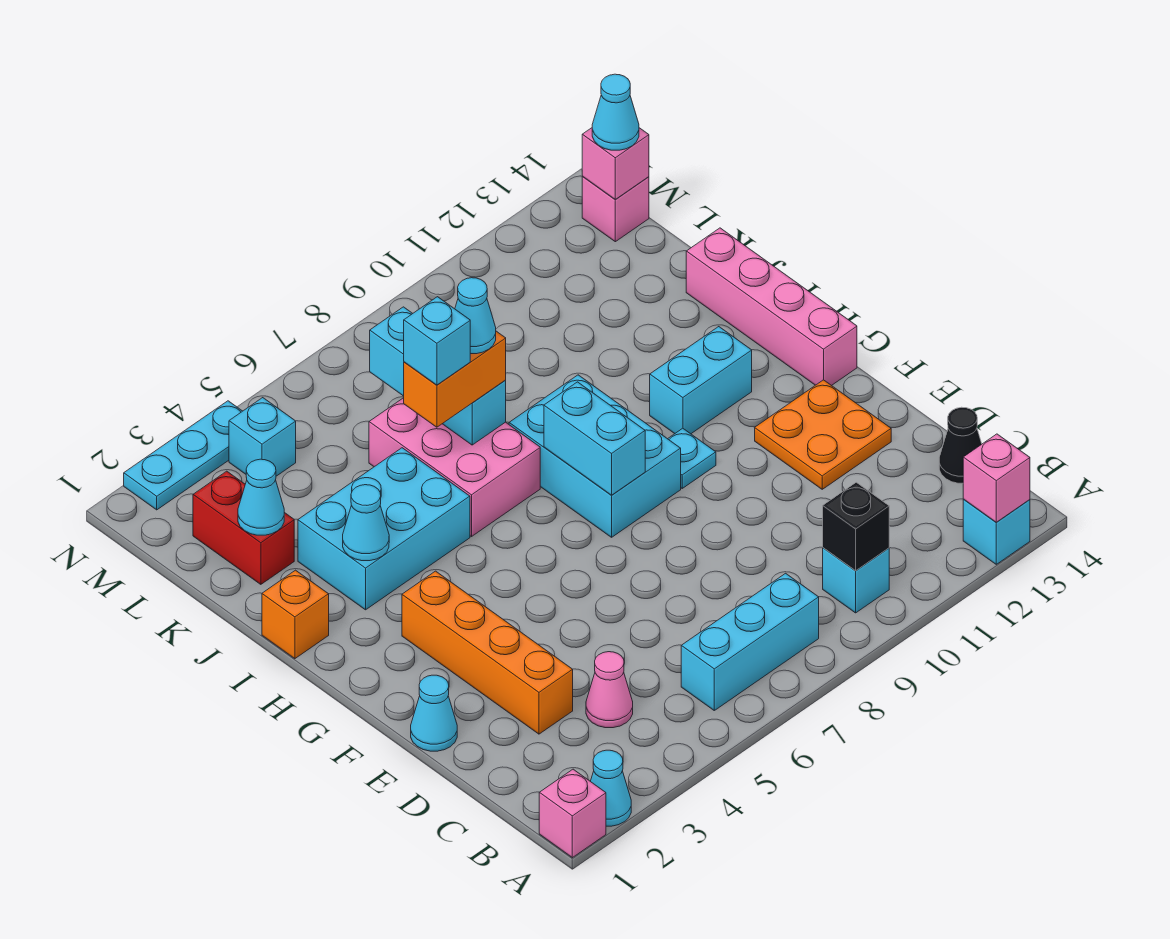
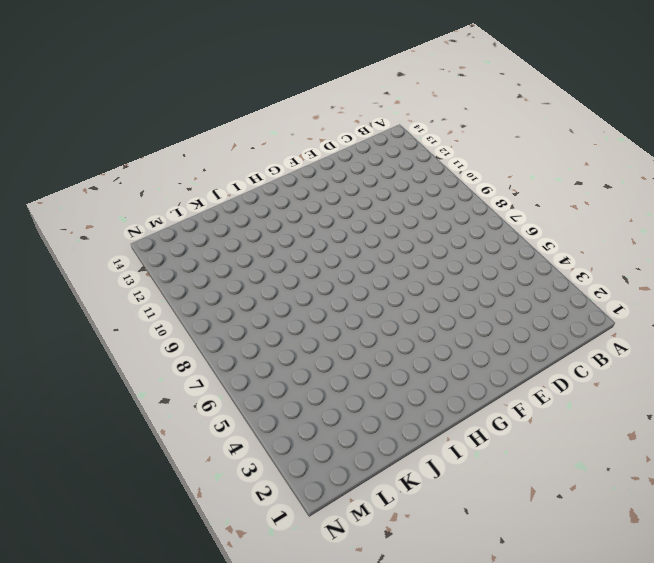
none -> pink brick A1 level 1
none -> cyan cone A2 level 1
none -> cyan brick A13 level 1
none -> cyan brick B6:B8 level 1

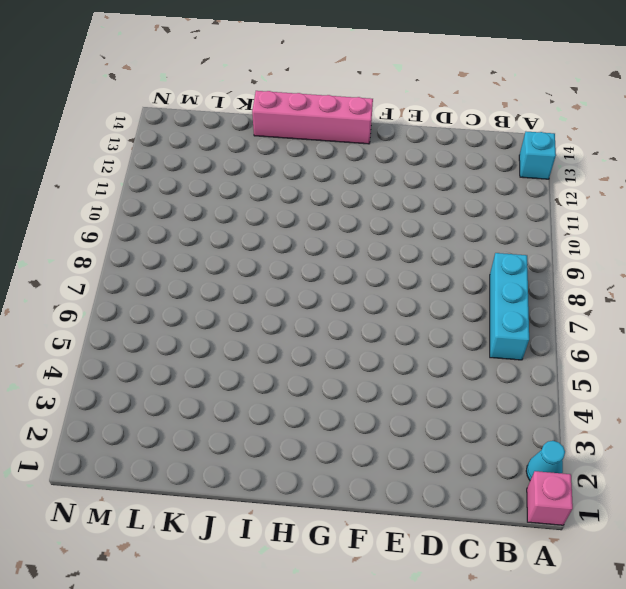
none -> cyan brick B10 level 1
none -> pink cone C4 level 1
none -> black cone C14 level 1
none -> orange brick D3:G3 level 1

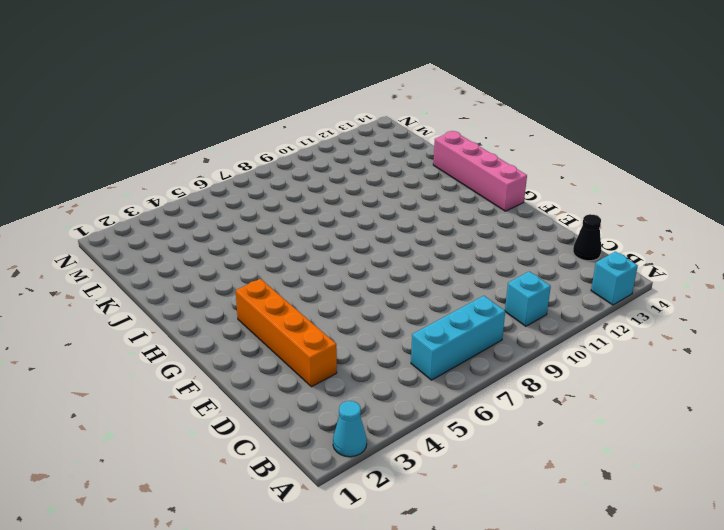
none -> pink brick A1 level 1
none -> pink cone C4 level 1
none -> cyan cone E1 level 1
none -> orange plate E12:F13 level 1

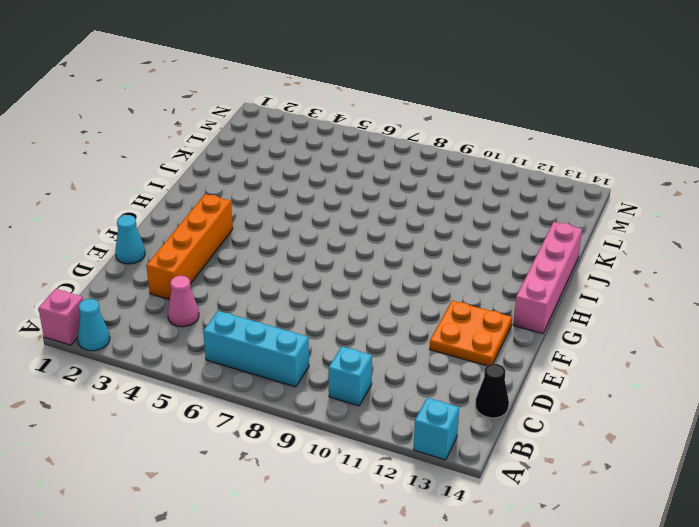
none -> cyan brick G8:I9 level 1
none -> cyan plate G10 level 1
none -> cyan brick H11:H12 level 1
none -> orange brick I1 level 1

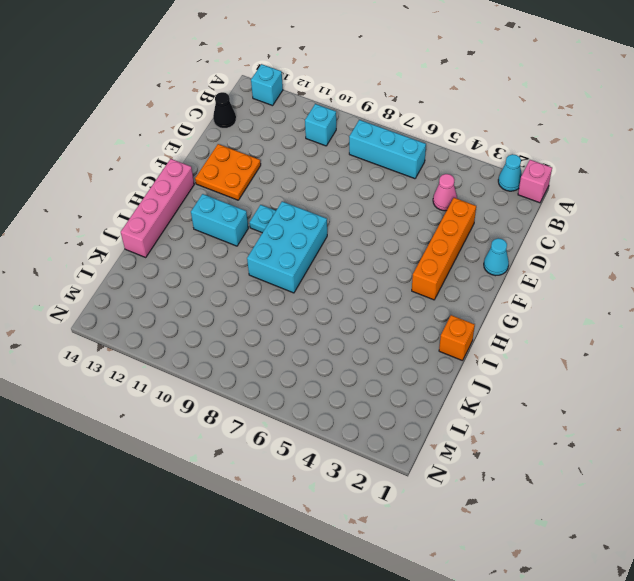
none -> cyan brick I3:J5 level 1
none -> pink brick I6:K7 level 1
none -> red brick K2:L2 level 1
none -> cyan brick M4 level 1

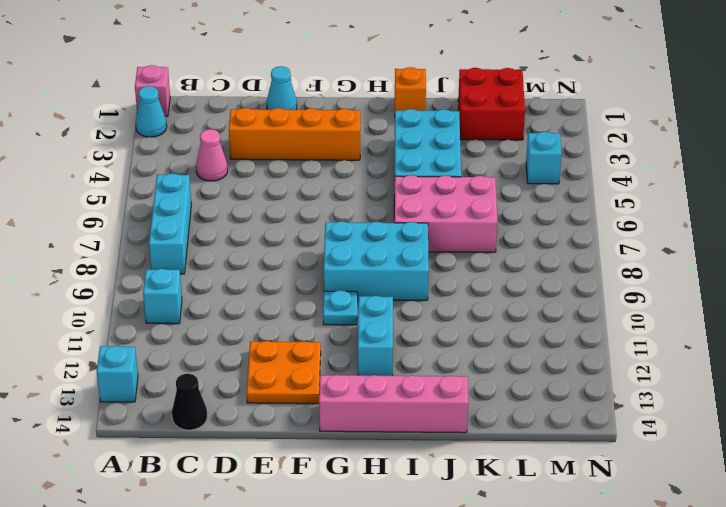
red brick K1:L2 level 1 -> red brick K2:L2 level 1
none -> pink brick M14 level 1
none -> cyan plate N2:N4 level 1
none -> pink brick A13 level 2
none -> black brick B10 level 2

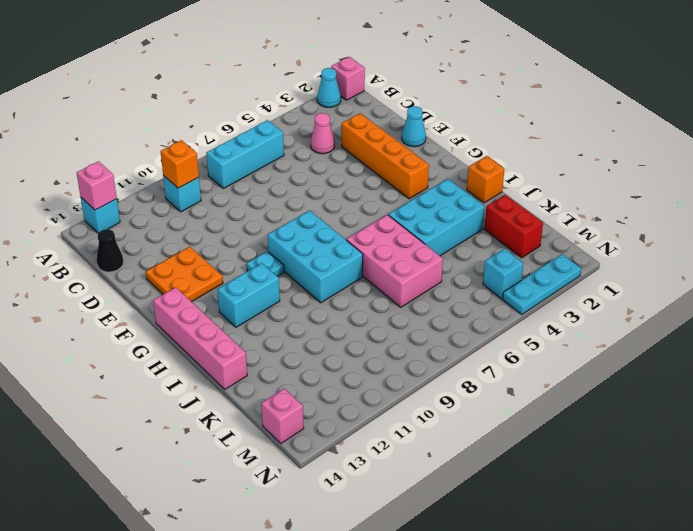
orange brick B10 level 2 -> black brick B10 level 2
none -> cyan brick G8:H8 level 2
none -> cyan cone I3 level 2
none -> cyan brick J7:L7 level 2
none -> cyan cone K2 level 2

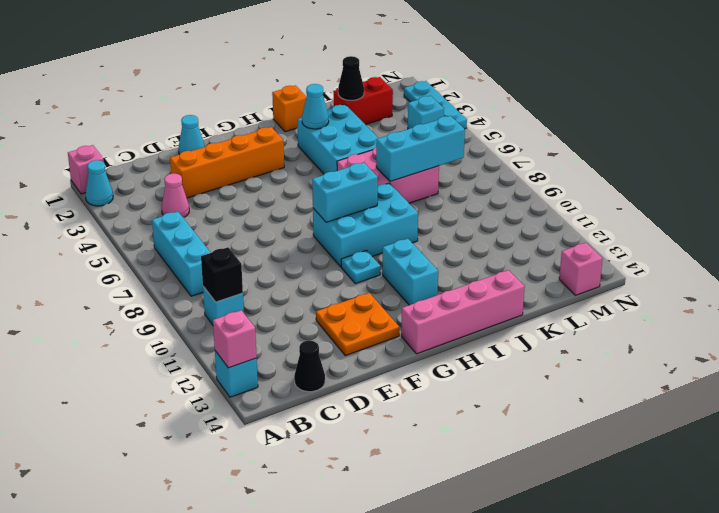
black cone K2 level 2 -> cyan cone K2 level 2
none -> pink brick M14 level 2
none -> orange brick J6:J7 level 3
none -> cyan cone M14 level 3
none -> cyan brick J6 level 4

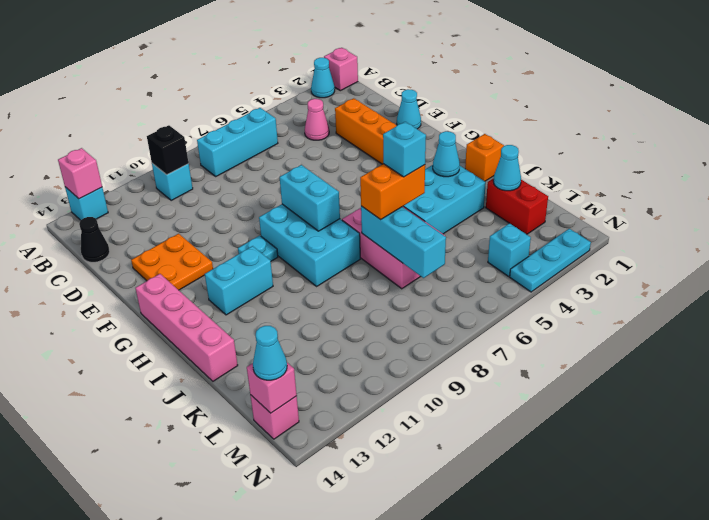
none -> cyan cone J7 level 4

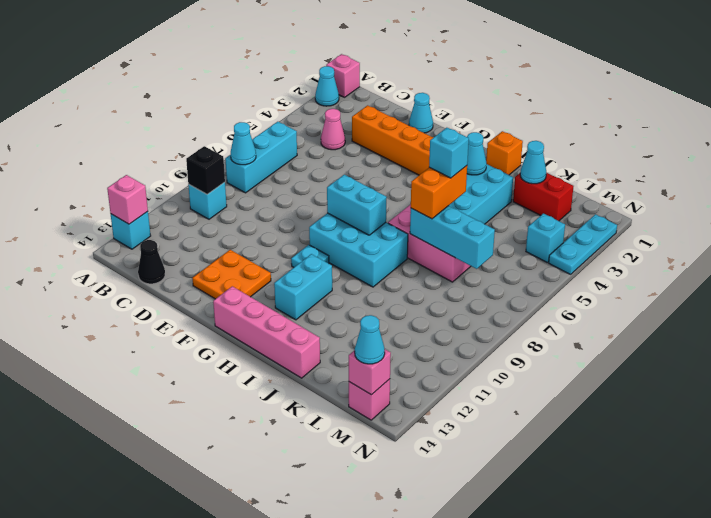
cyan cone B8 level 2 -> cyan cone J7 level 4

